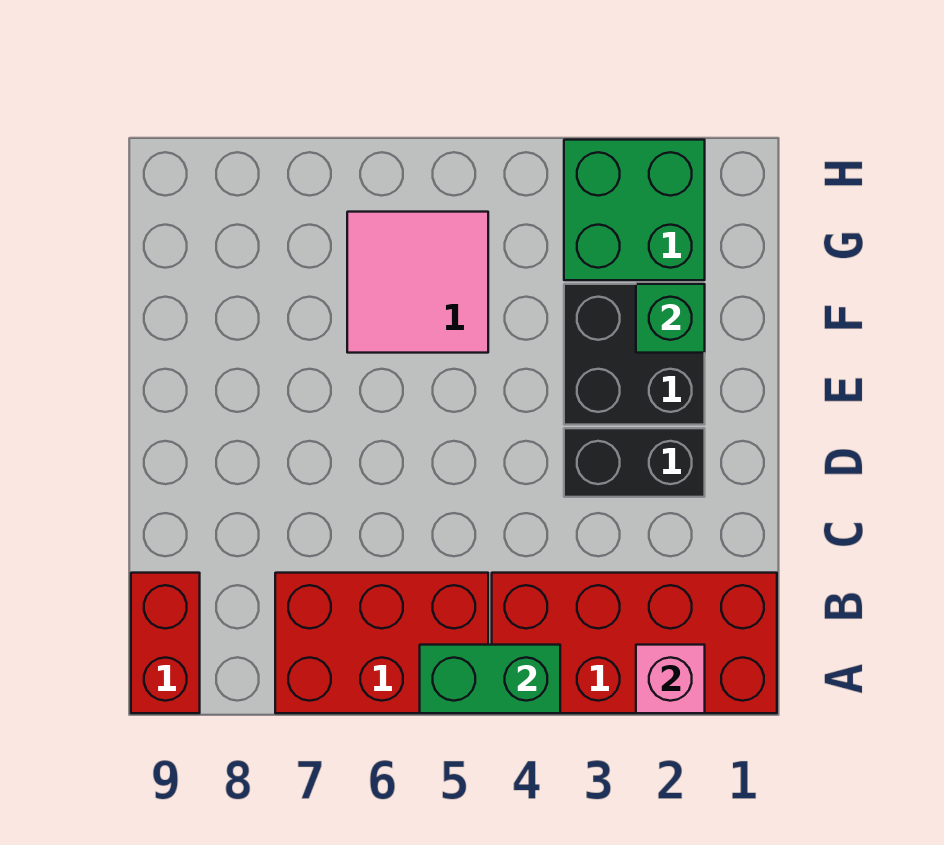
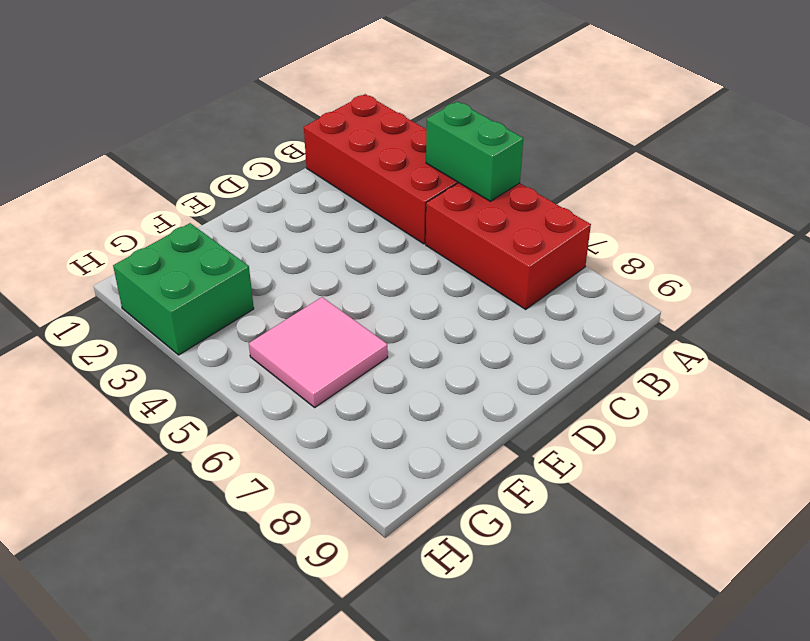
none -> red brick A9:B9 level 1
none -> black brick D2:D3 level 1

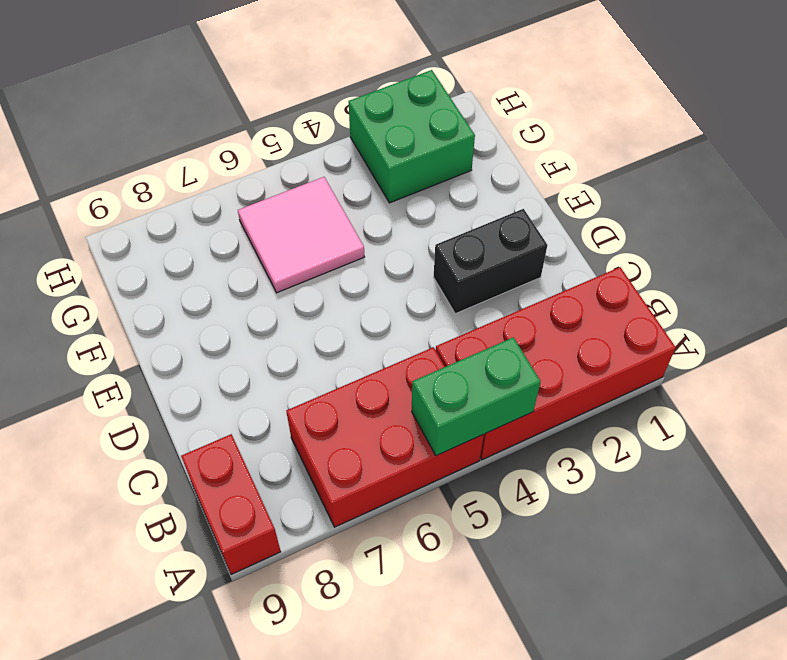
none -> black brick E2:F3 level 1
none -> pink brick A2 level 2

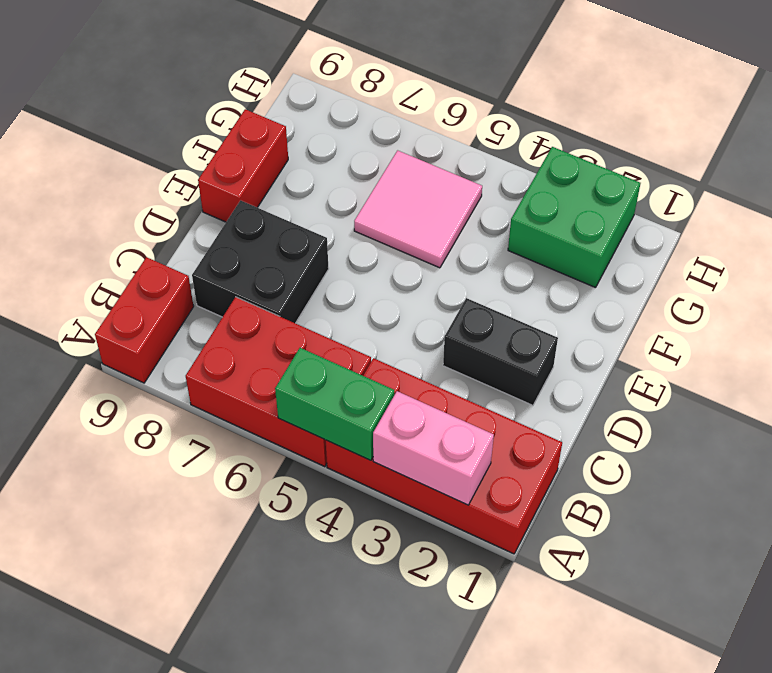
pink brick A2:A3 level 2 -> pink brick A2 level 2
black brick C7:D8 level 1 -> black brick E2:F3 level 1
red brick E9:F9 level 1 -> none
none -> green brick F2 level 2

